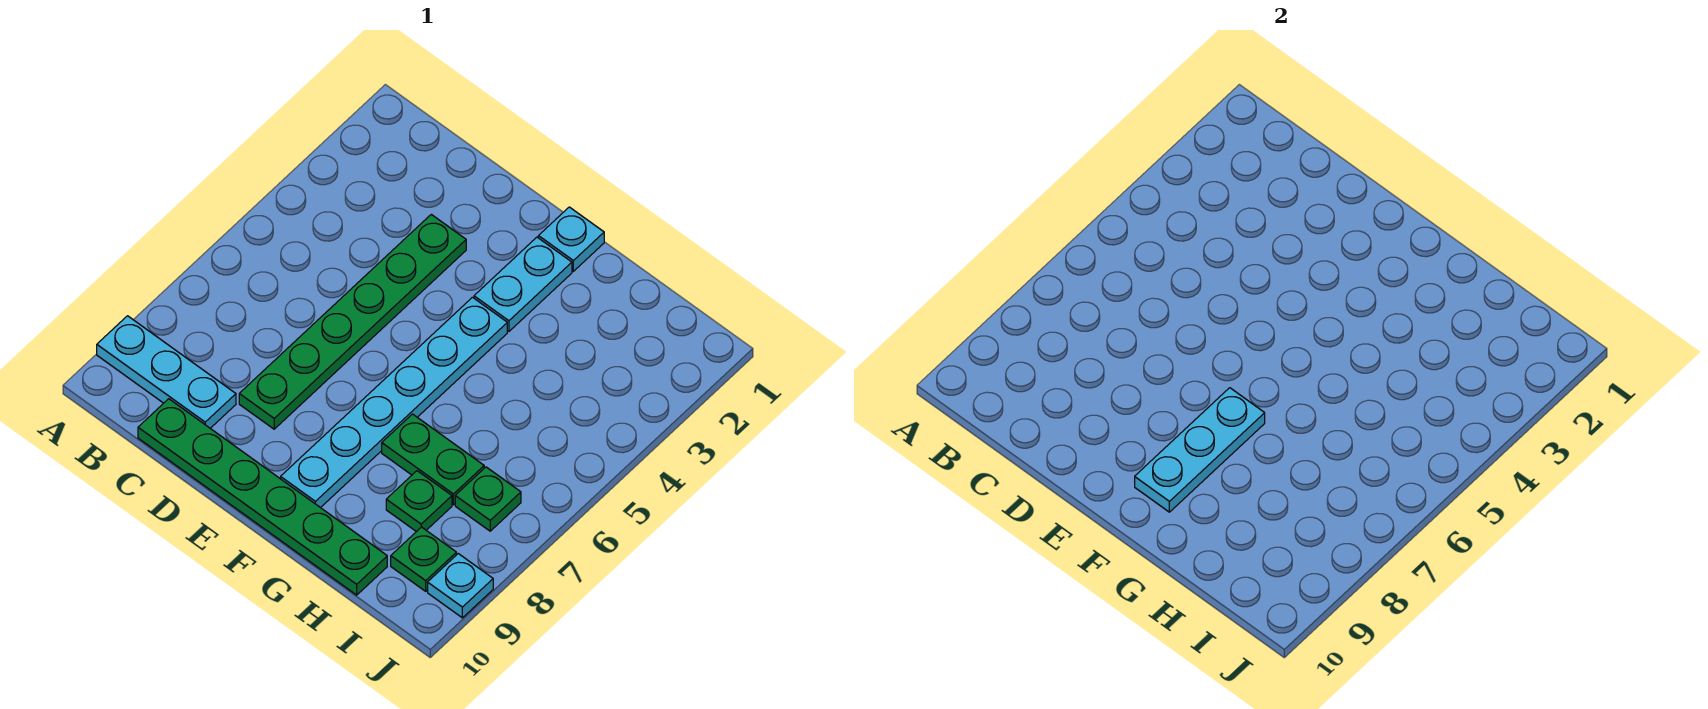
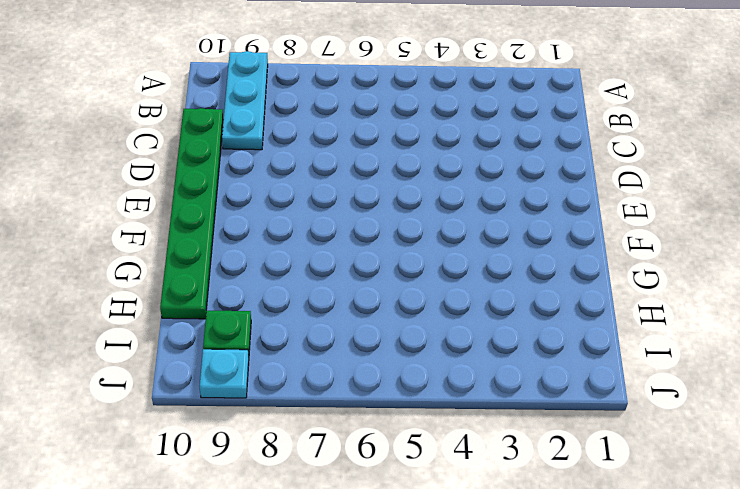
none -> green plate D3:D8 level 1
none -> cyan plate F1 level 1
none -> cyan plate F2:F3 level 1

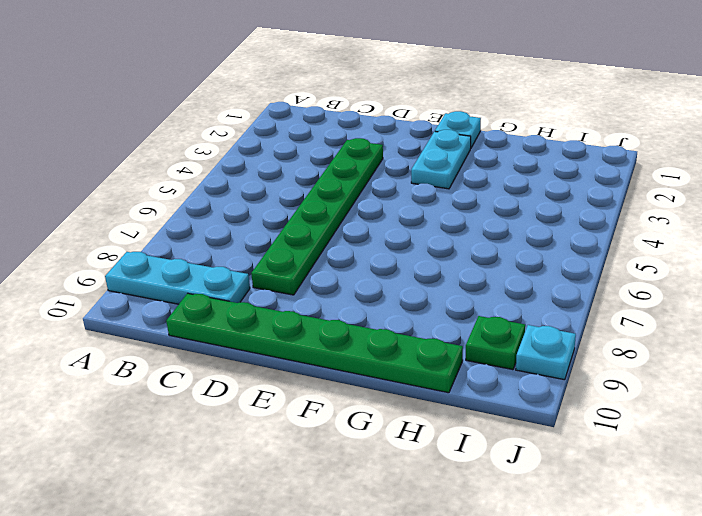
none -> cyan plate F4:F9 level 1
none -> green plate G7:H7 level 1
none -> green plate H8 level 1

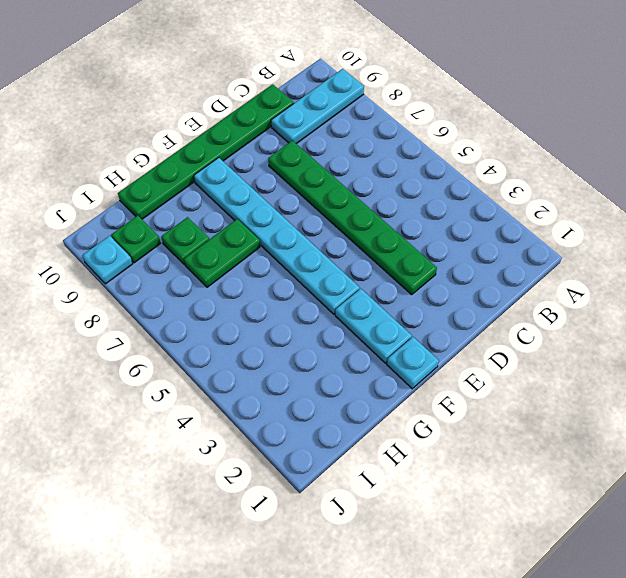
none -> green plate I7 level 1
none -> cyan plate F7:F9 level 2

